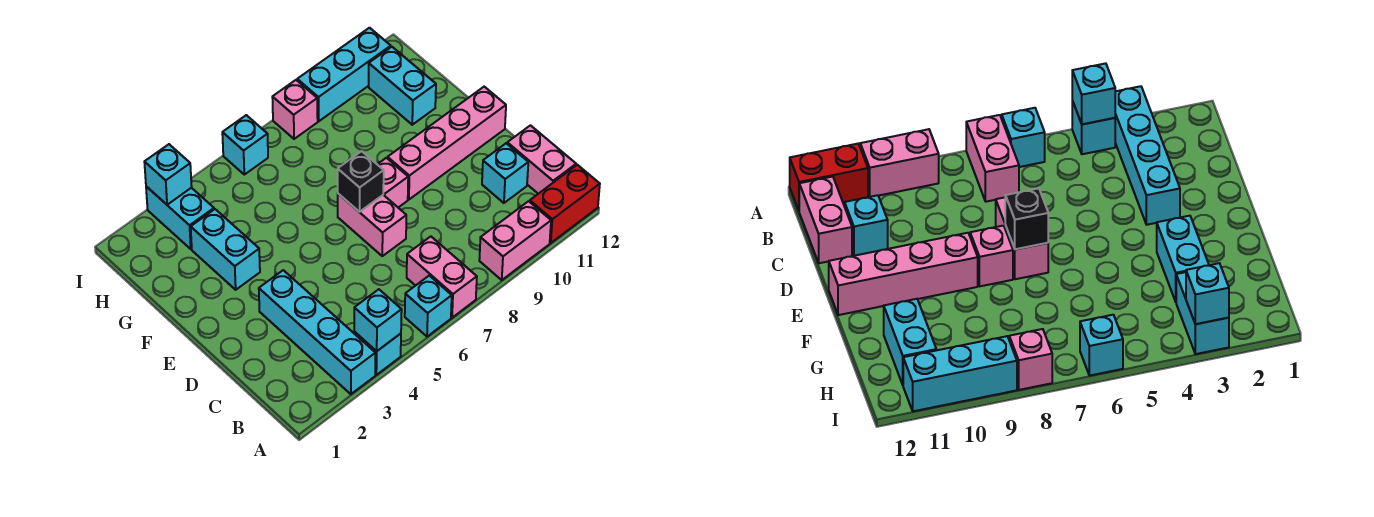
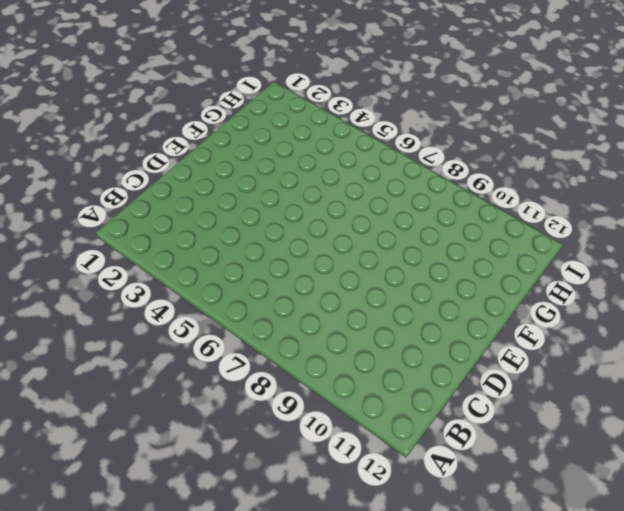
none -> cyan brick A3:D3 level 1
none -> cyan brick A4 level 1
none -> cyan brick A6 level 1

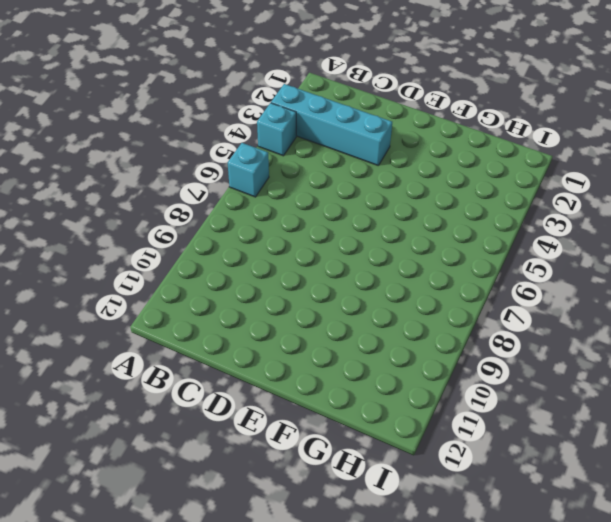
none -> pink brick A7:B7 level 1
none -> pink brick A9:A10 level 1
none -> red brick A11:A12 level 1

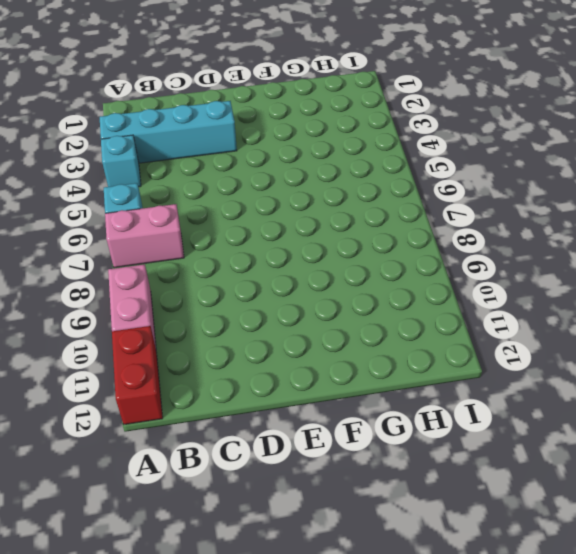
none -> pink brick B12:C12 level 1
none -> cyan brick C11 level 1
none -> pink brick D7:E7 level 1

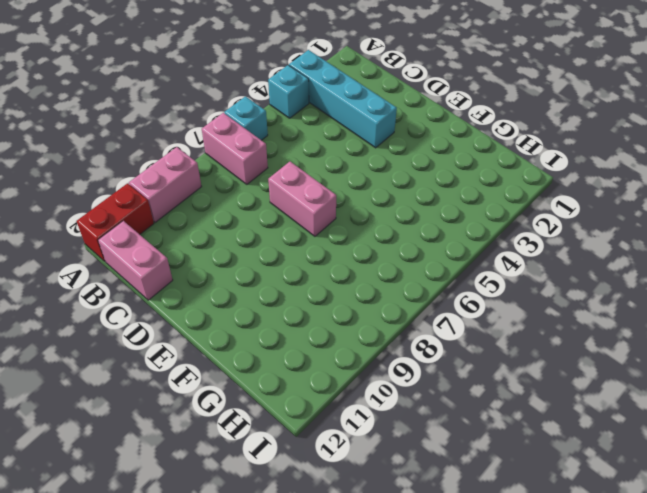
none -> cyan brick C11 level 1
none -> pink brick E8 level 1
none -> pink brick E9:E12 level 1

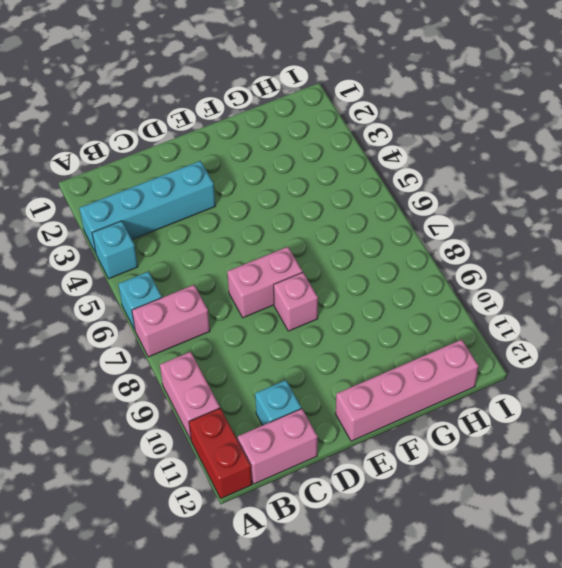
pink brick E12:H12 level 1 -> pink brick E9:E12 level 1
none -> cyan brick F3:G3 level 1
none -> cyan brick G11:H11 level 1
none -> cyan brick H3:I3 level 1

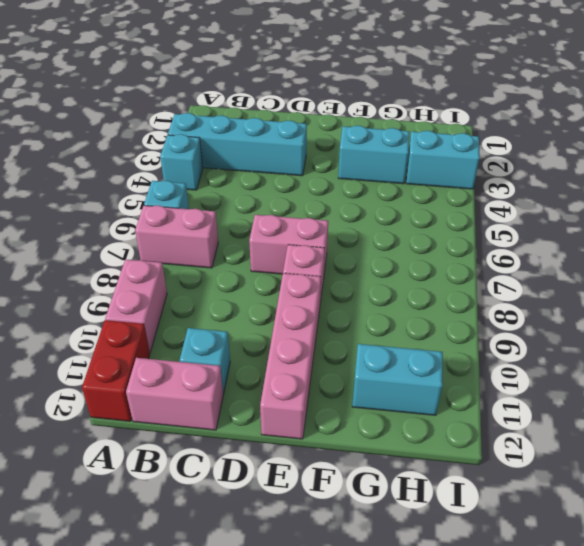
none -> cyan brick I6 level 1
none -> pink brick I8 level 1
none -> cyan brick I9:I11 level 1

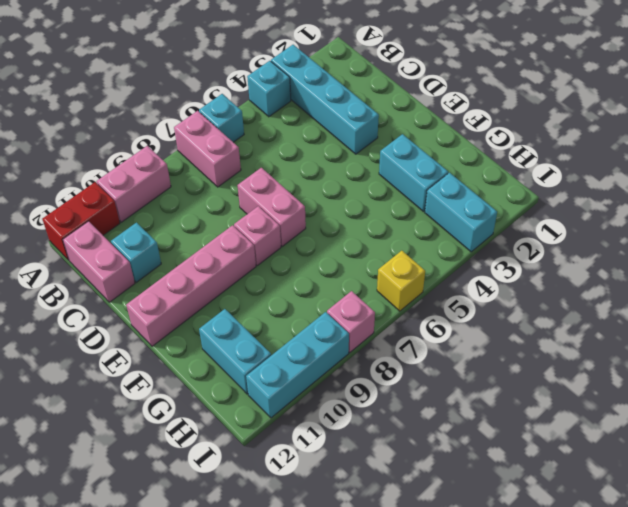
yellow brick I6 level 1 -> cyan brick I6 level 1
none -> cyan brick A4 level 2
none -> black brick E7 level 2
none -> cyan brick I3 level 2

